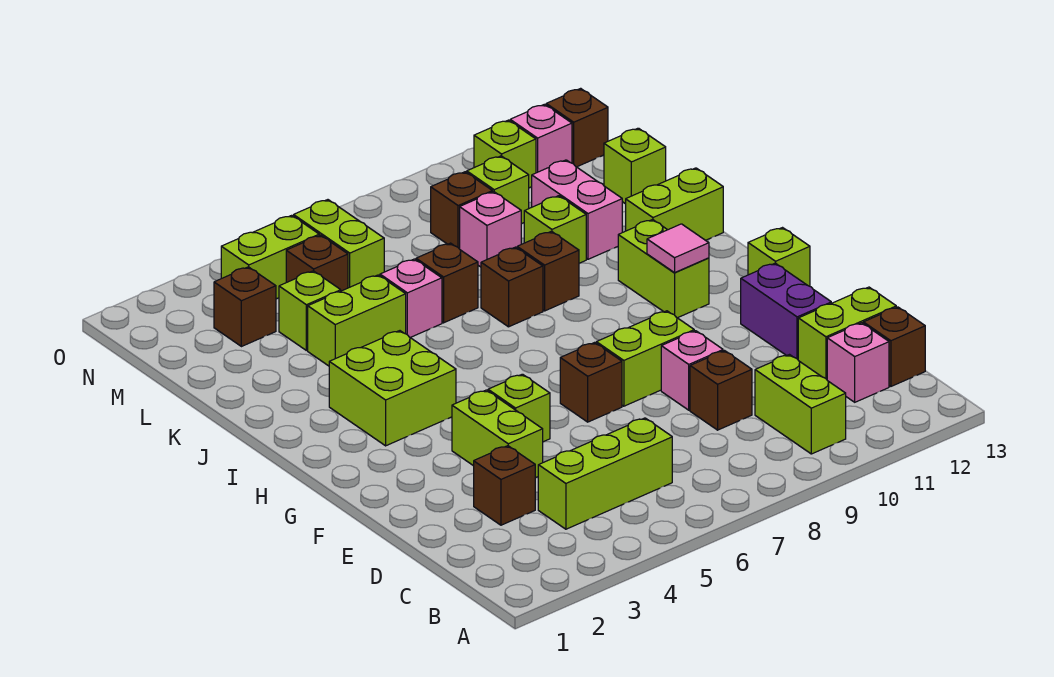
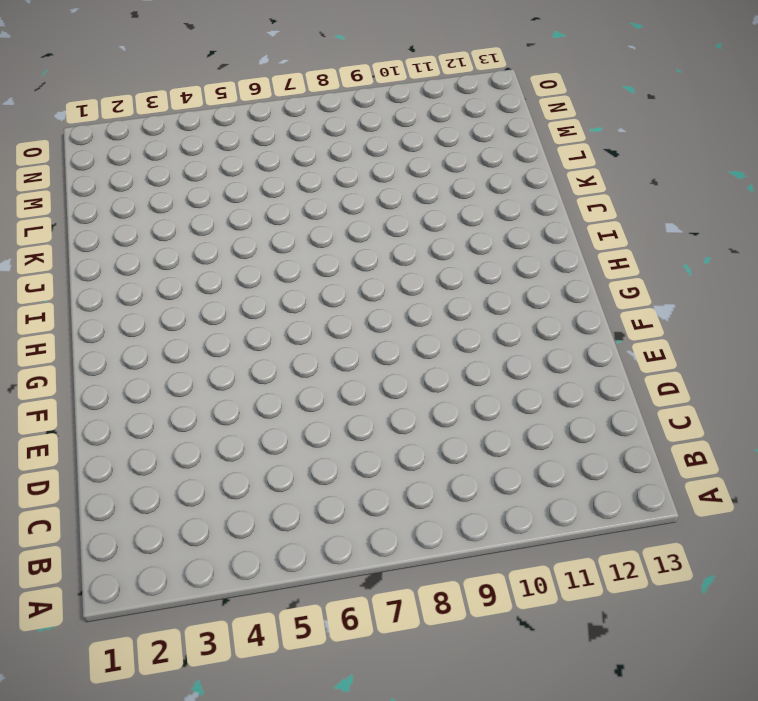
none -> lime brick B10:C10 level 1
none -> lime brick C4:C6 level 1
none -> pink brick C12 level 1
none -> brown brick C13 level 1

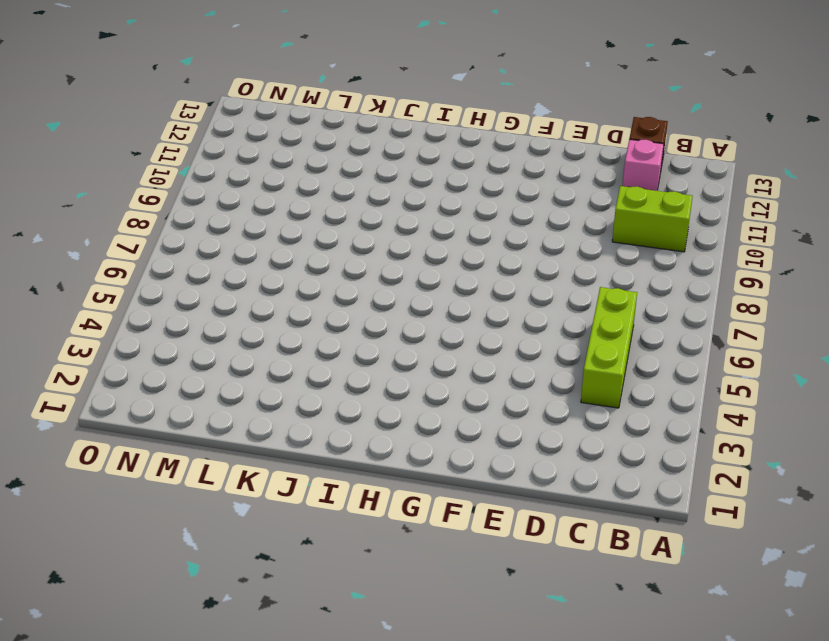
none -> brown brick D3 level 1
none -> brown brick D9 level 1
none -> lime brick D12:D13 level 1
none -> lime brick E4:F4 level 1

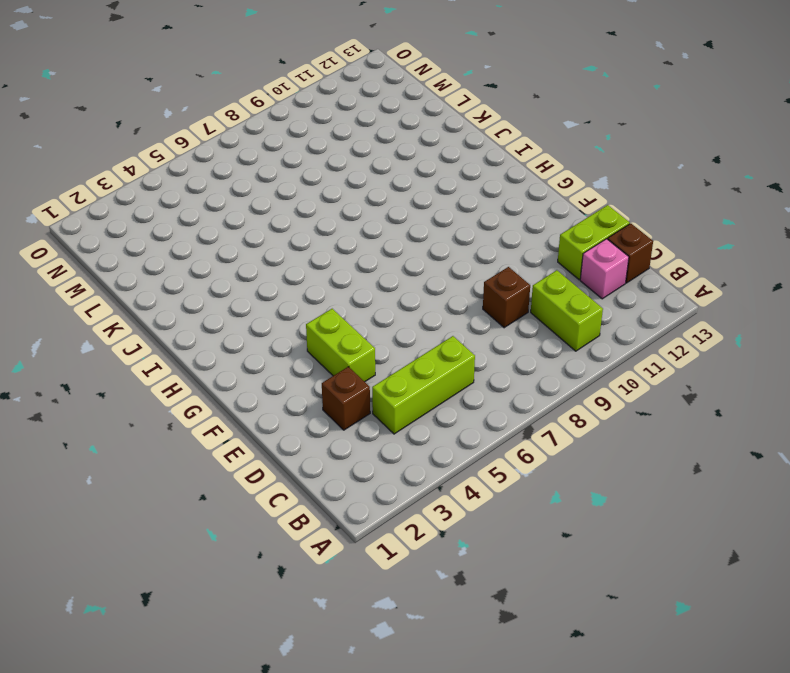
none -> pink brick E9 level 1
none -> purple brick E12:F12 level 1
none -> lime brick F5 level 1
none -> brown brick F7 level 1

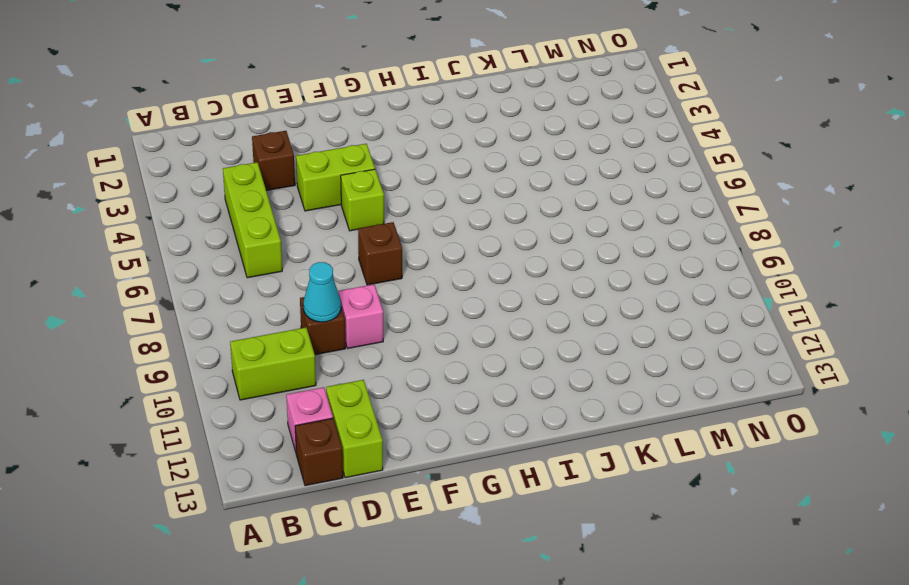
cyan cone D9 level 2 -> none
none -> purple brick E12:F12 level 1
none -> lime brick F8:F9 level 1
none -> lime brick G13 level 1
none -> lime brick H3:I4 level 1

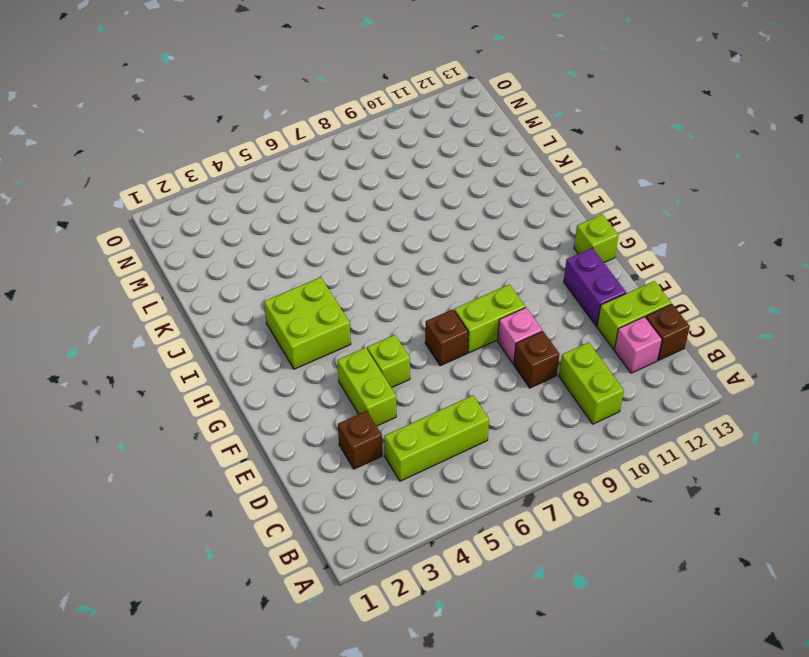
none -> lime brick H11:I11 level 1
none -> brown brick J8 level 1
none -> brown brick J9 level 1
none -> lime brick J12:J13 level 1

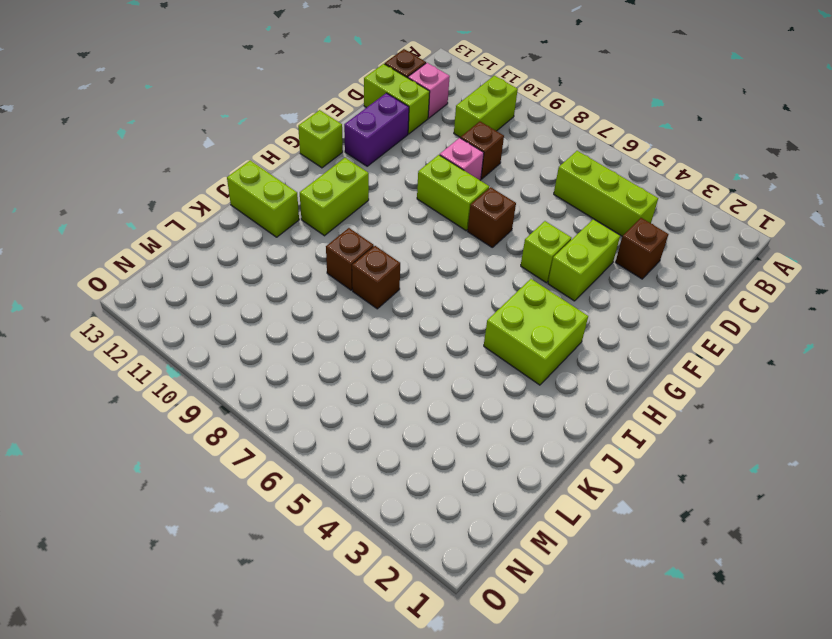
none -> lime brick K4:K5 level 1
none -> pink brick K6 level 1
none -> brown brick K7 level 1
none -> lime brick K10 level 1

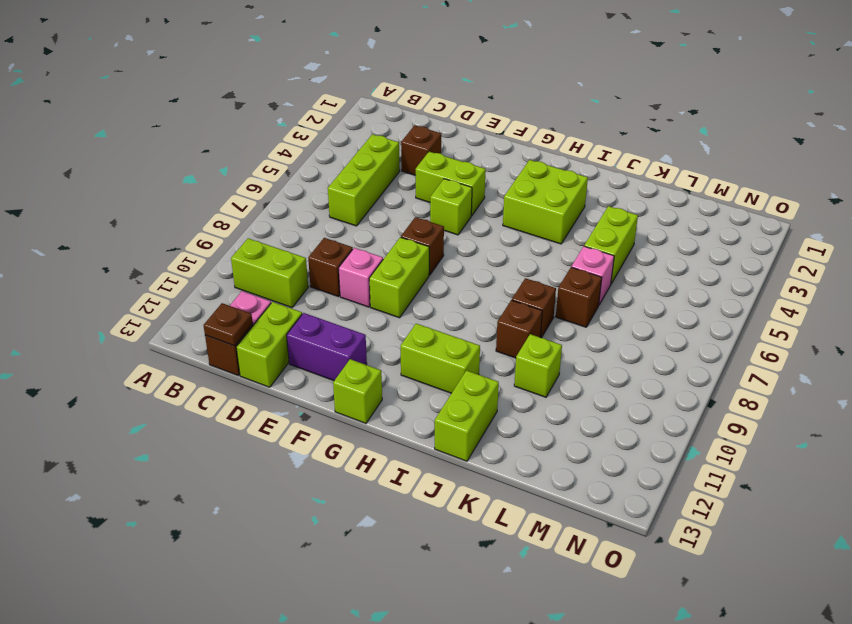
brown plate C13 level 2 -> none
none -> pink brick K11:L11 level 1
none -> lime brick L4 level 1
none -> pink brick L9 level 1
none -> lime brick L13 level 1

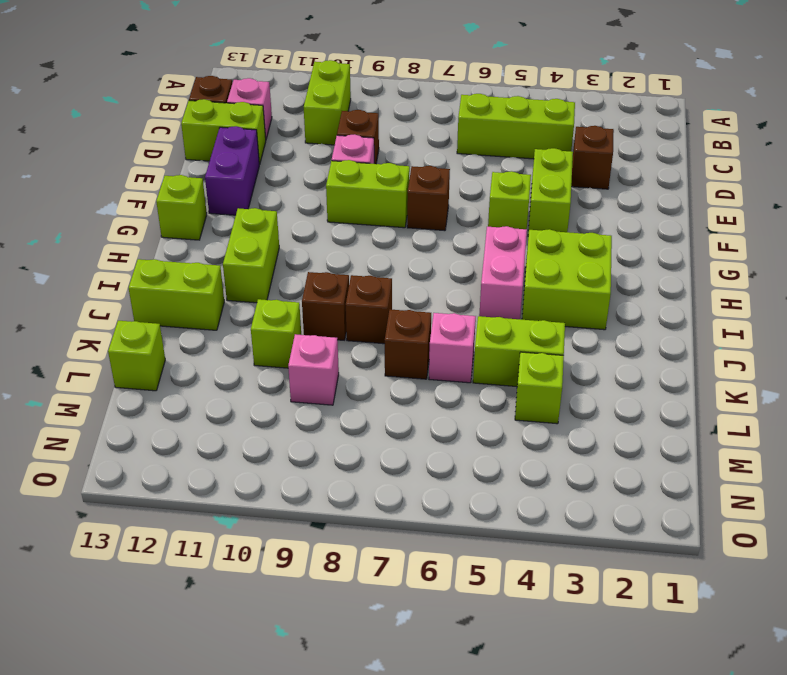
pink brick H5:I5 level 1 -> pink brick K11:L11 level 1
none -> brown brick M3 level 1
none -> brown brick M5 level 1
none -> lime brick M6:N6 level 1
none -> brown brick M9 level 1

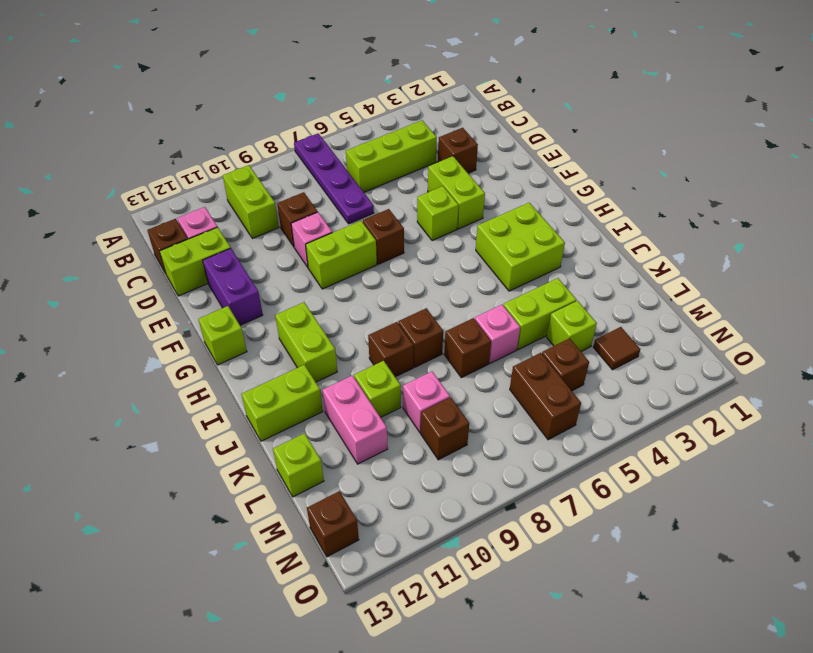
purple plate A7:D7 level 1 -> none
brown tile M3 level 1 -> brown brick M3 level 1
brown brick M6:N6 level 1 -> lime brick M6:N6 level 1
none -> lime brick M10 level 1
none -> lime brick N4:N5 level 1
none -> lime brick N11 level 1
none -> pink brick N12 level 1

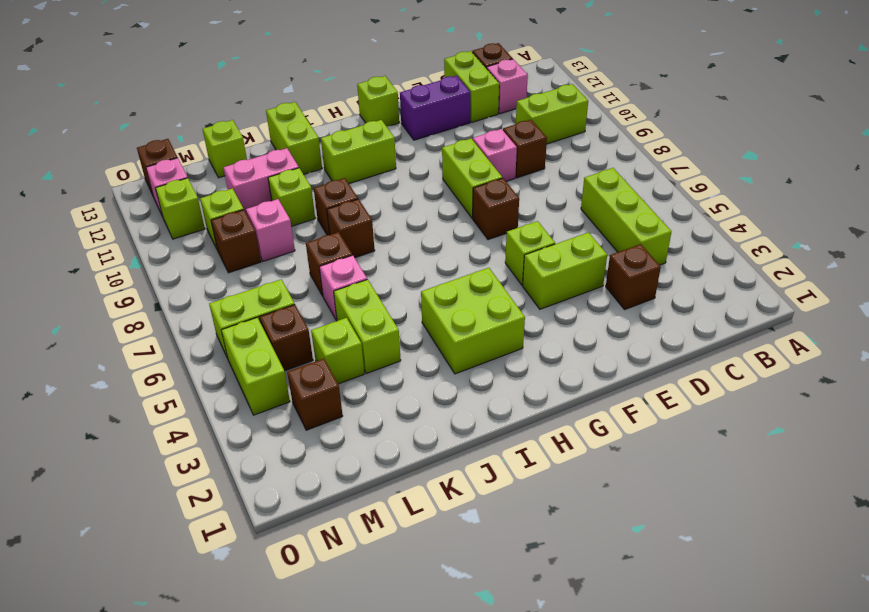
none -> pink tile H11 level 2

